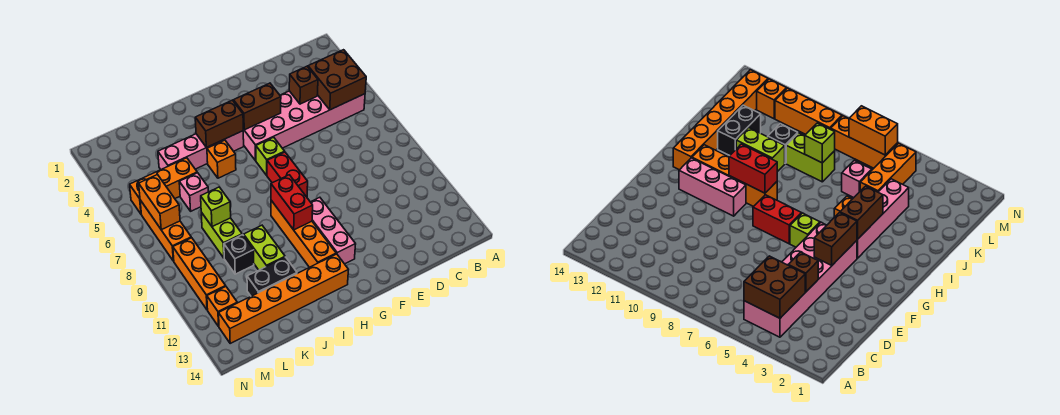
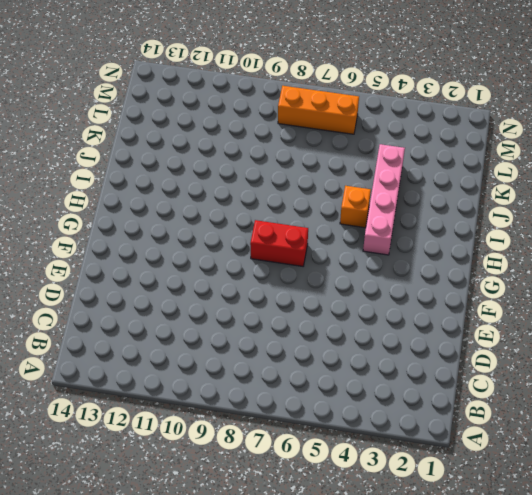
none -> pink brick B4:G5 level 1
none -> lime brick G6 level 1
none -> pink brick G10:G12 level 1

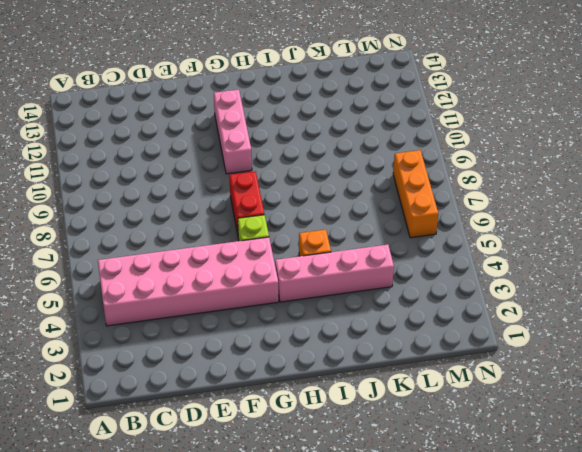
none -> orange brick H9:H12 level 1
none -> orange brick H13:M13 level 1
none -> lime brick J10:J11 level 1

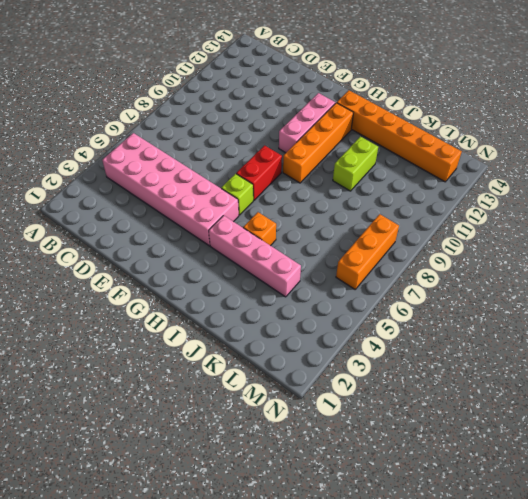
none -> black brick J12:K12 level 1
none -> orange brick K5:M5 level 1
none -> pink brick K6 level 1

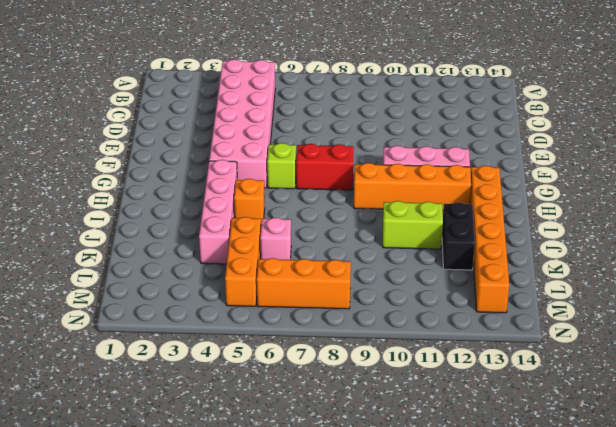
none -> lime brick K8:K9 level 1
none -> black brick K10 level 1
none -> orange brick M9:M11 level 1

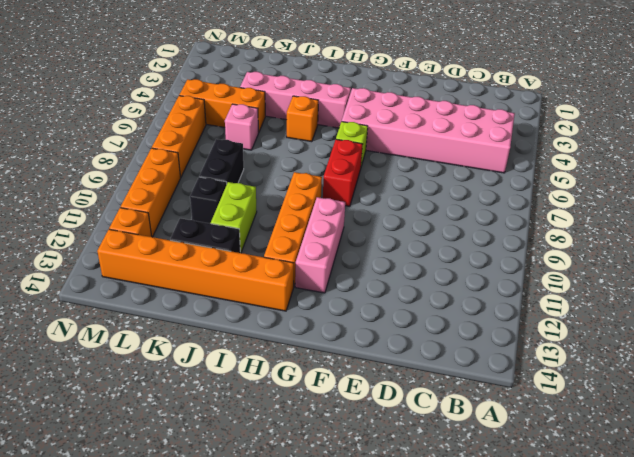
black brick K8:K9 level 1 -> lime brick K8:K9 level 1
none -> brown brick B4:C5 level 2
none -> brown brick D4 level 2
none -> brown brick F4:G4 level 2

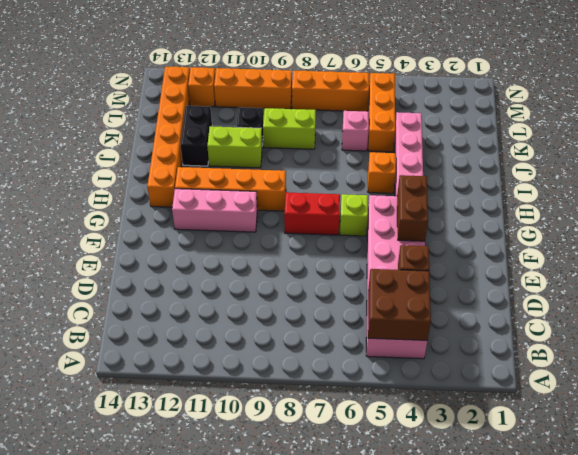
none -> brown brick H4:I4 level 2
none -> red brick H9:H10 level 2
none -> lime brick K8 level 2

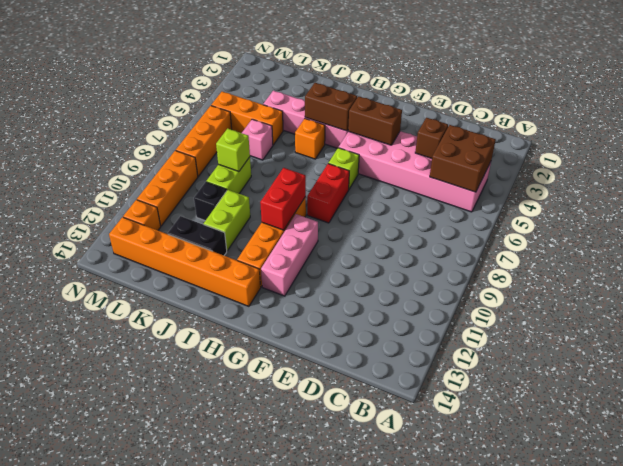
none -> orange brick M6:M7 level 2

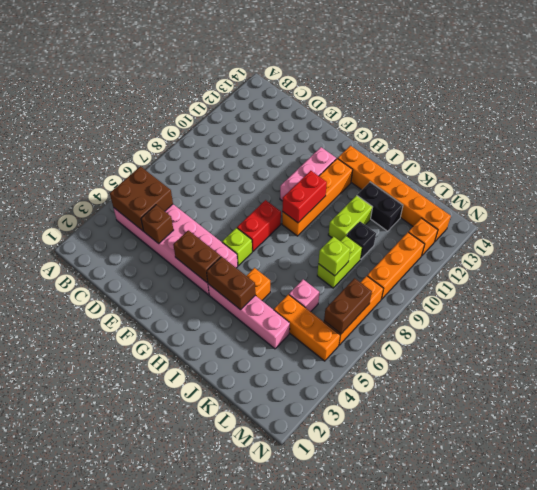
brown brick M6:M7 level 2 -> orange brick M6:M7 level 2

